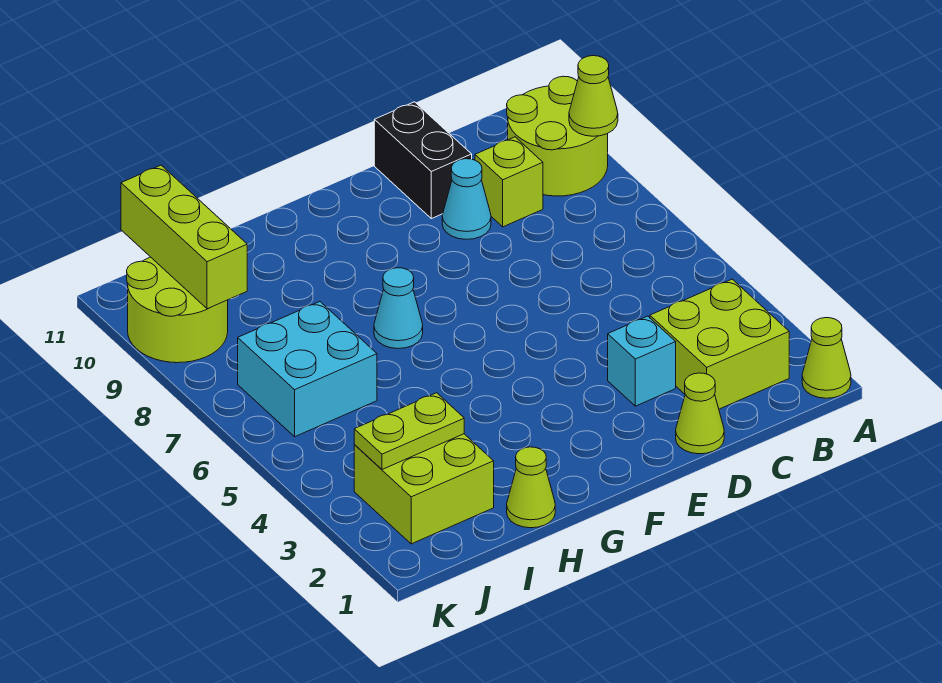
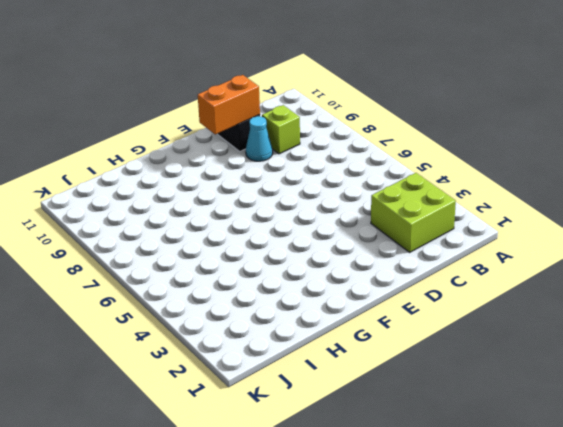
orange brick D10:E10 level 2 -> none
none -> lime cone A1 level 1
none -> lime round brick A9:B10 level 1
none -> lime cone D1 level 1

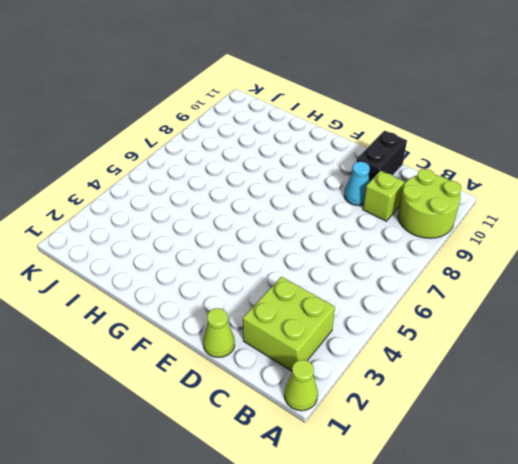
none -> cyan brick D3 level 1
none -> cyan cone G7 level 1
none -> lime cone H1 level 1

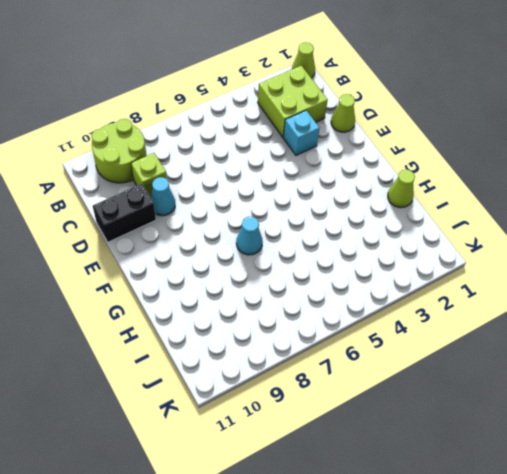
none -> lime brick I2:J3 level 1
none -> cyan brick I6:J7 level 1
none -> lime round brick J9:K10 level 1

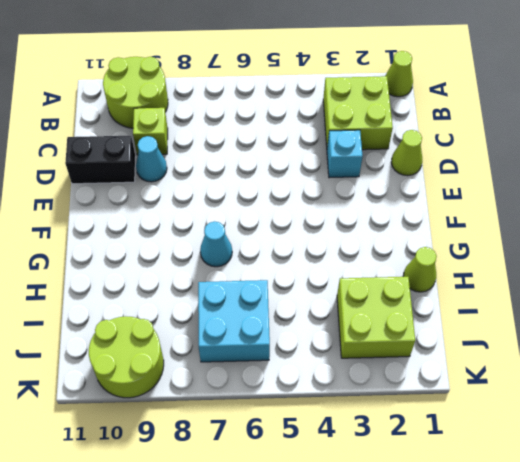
none -> lime cone A9 level 2
none -> lime plate I3:J3 level 2
none -> lime brick J9:J11 level 2

